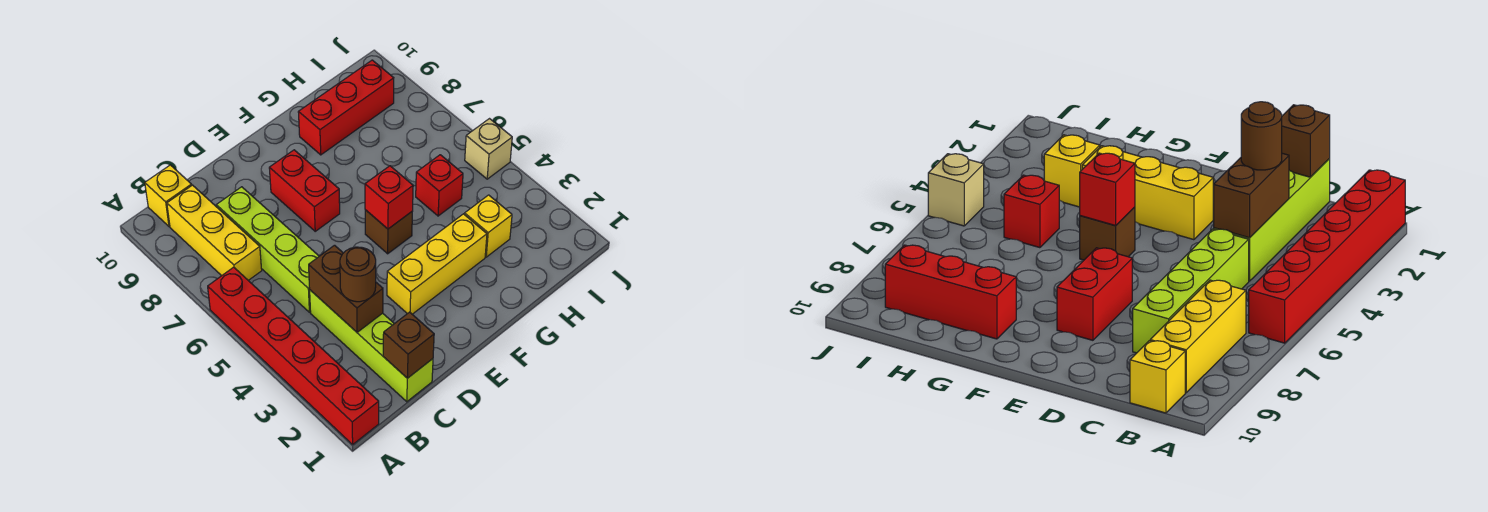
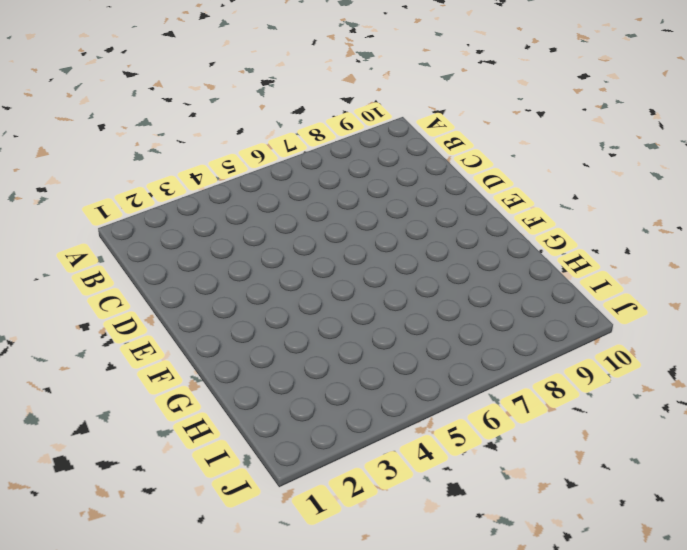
none -> red brick A1:A6 level 1
none -> yellow brick B7:B9 level 1
none -> yellow brick B10 level 1

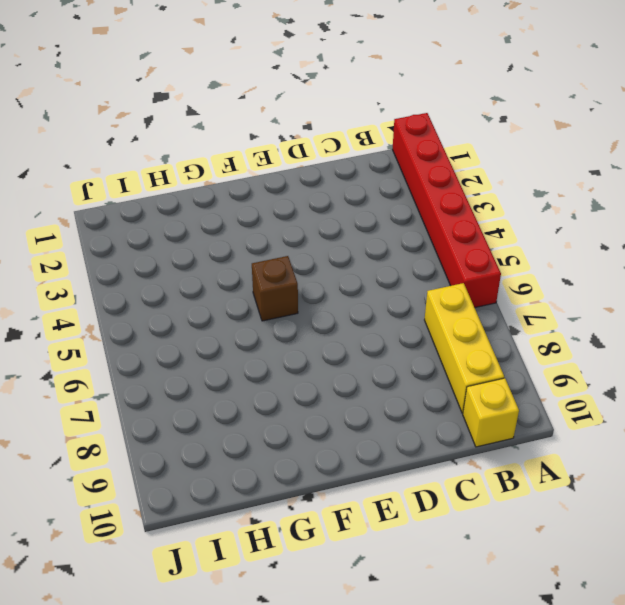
none -> lime brick C1:C4 level 1
none -> lime brick C5:C8 level 1
none -> yellow brick E3:G3 level 1

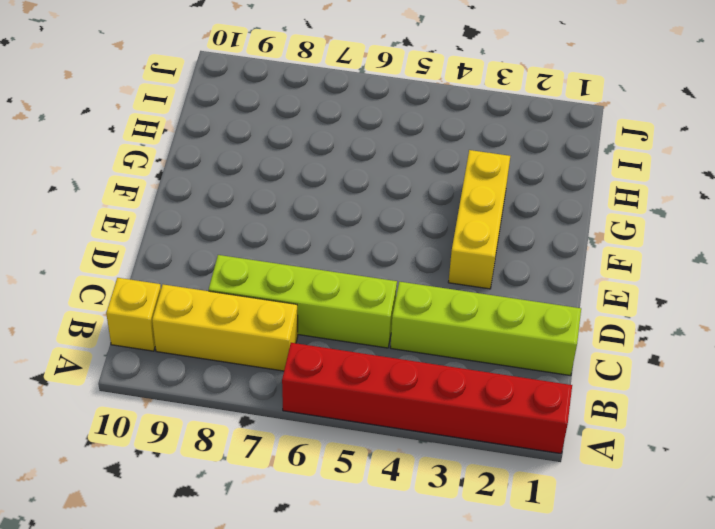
none -> red brick E7:E8 level 1
none -> brown brick F5 level 1
none -> red brick G9:I9 level 1

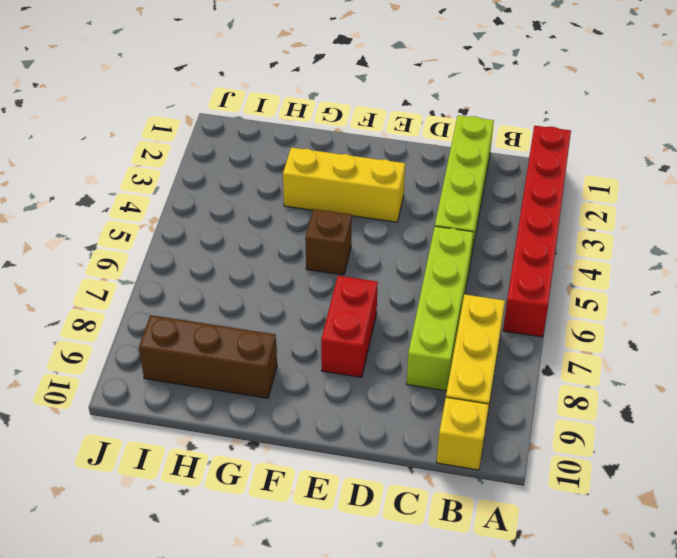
brown brick G9:I9 level 1 -> red brick G9:I9 level 1
none -> yellow brick H3 level 1
none -> red brick H5 level 1
none -> tan brick J5 level 1

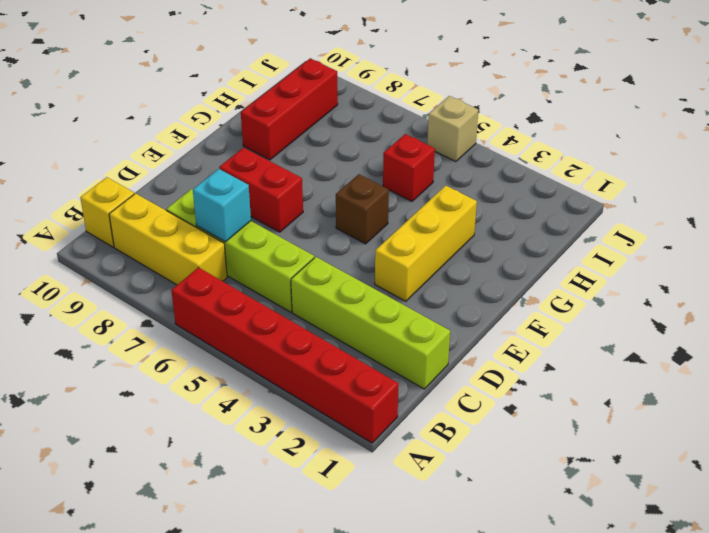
cyan brick C7 level 2 -> none
none -> yellow brick H3 level 1
none -> brown brick C1 level 2
none -> brown brick C3:C4 level 2

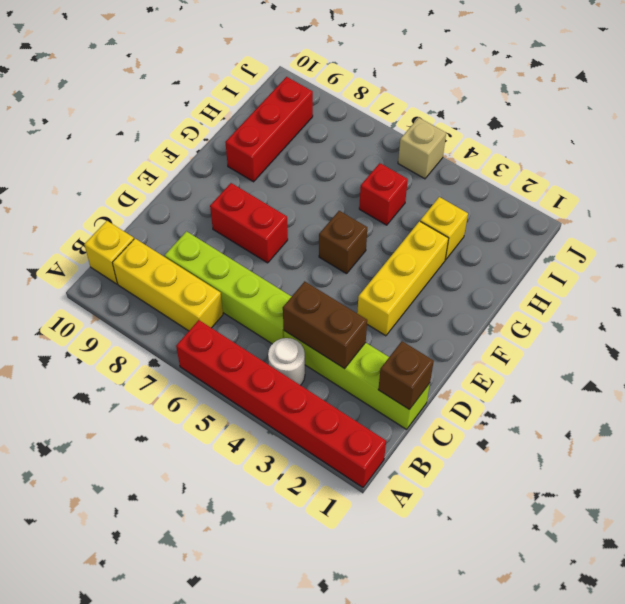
white round brick B4 level 1 -> none
none -> red brick F5 level 2
none -> brown round brick C3 level 3

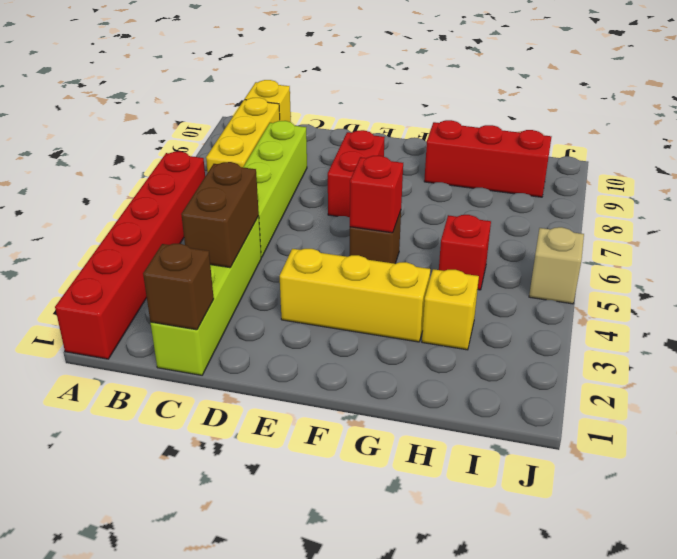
none -> brown round brick C3 level 3

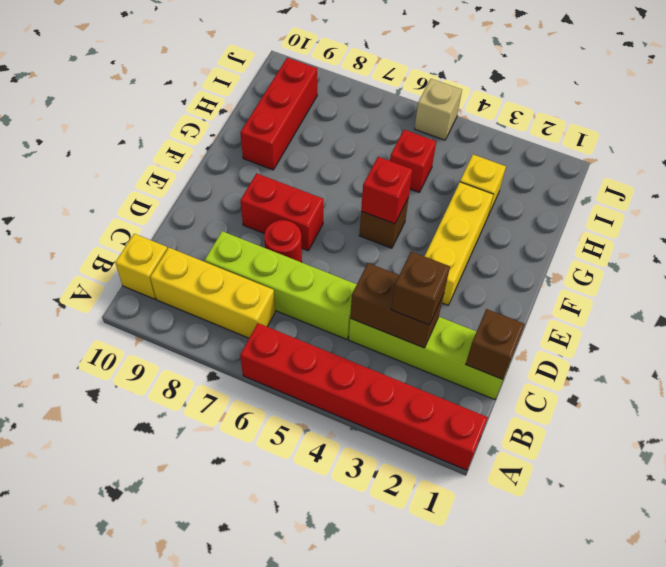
brown brick C3 level 3 -> brown round brick C3 level 3
red round brick D7 level 1 -> none

